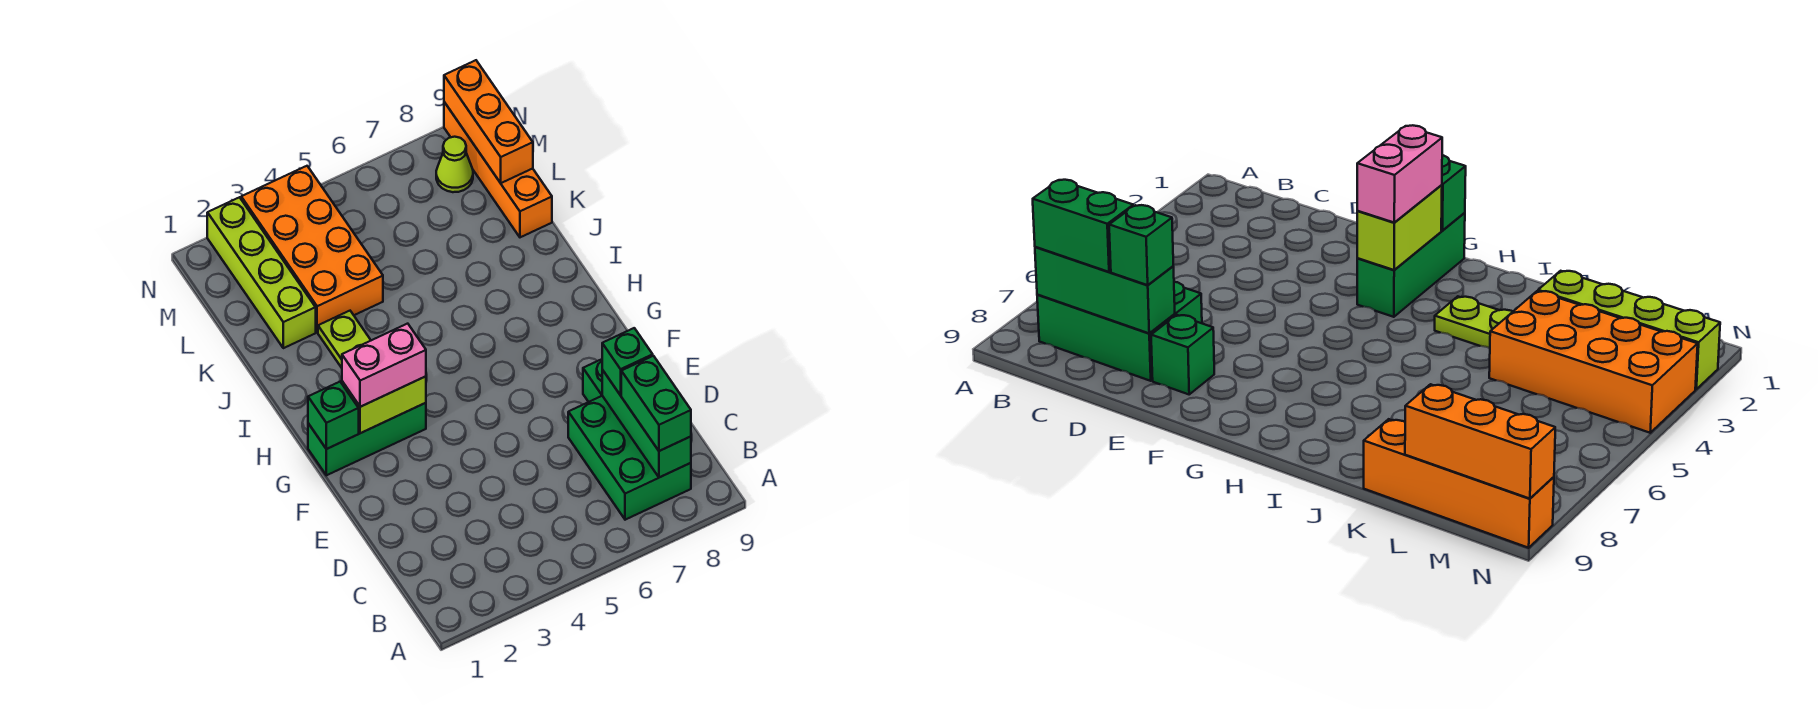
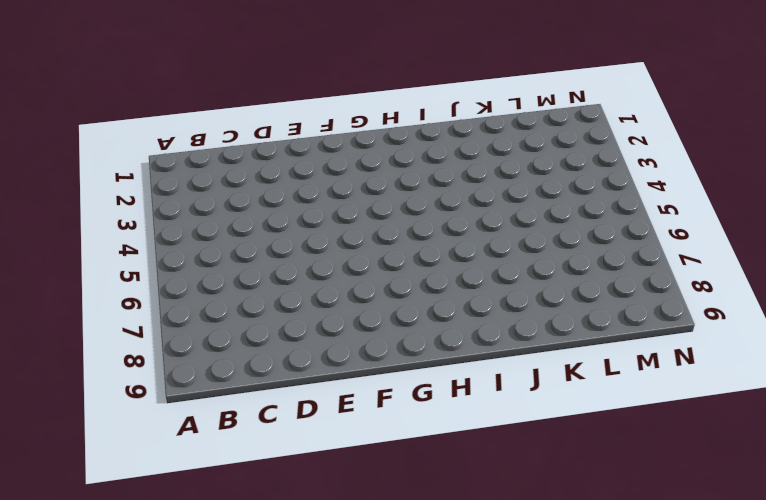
none -> green brick B7:D8 level 1
none -> green brick E8 level 1
none -> green brick G1:G3 level 1

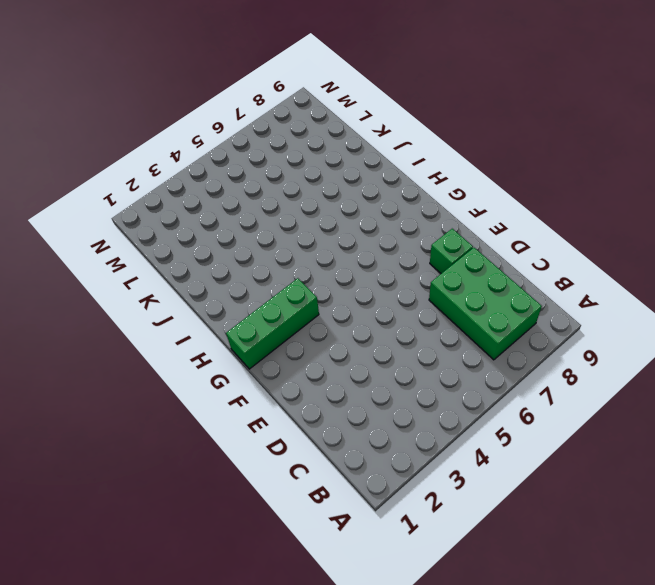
none -> lime plate I3:J3 level 1
none -> lime brick K2:N2 level 1
none -> orange brick K3:N4 level 1

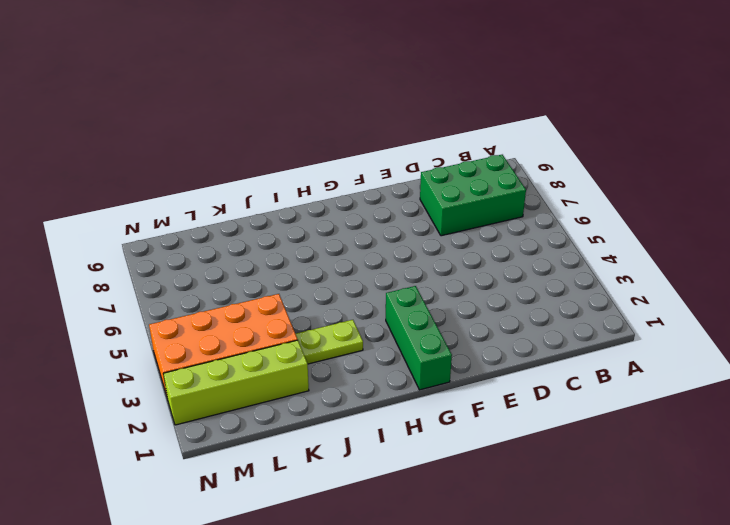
none -> green brick E8 level 1
none -> orange brick K9:N9 level 1
none -> lime cone M8 level 1

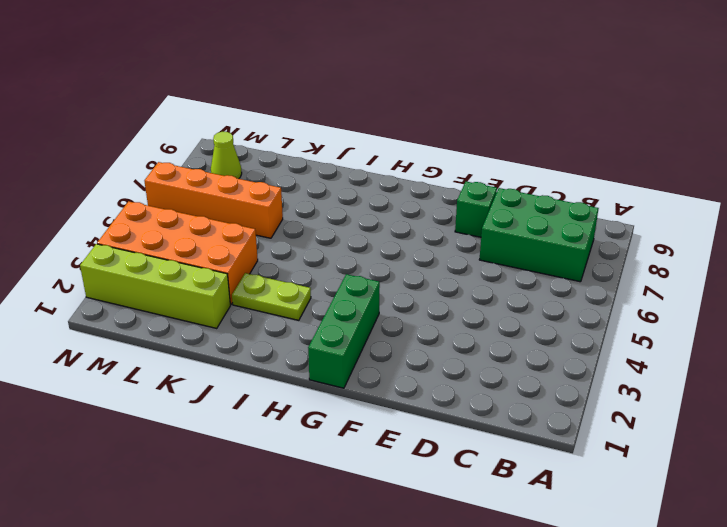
orange brick K6:N6 level 1 -> orange brick K9:N9 level 1
none -> green brick B8:D8 level 2
none -> green brick G1 level 2
none -> lime brick G2:G3 level 2

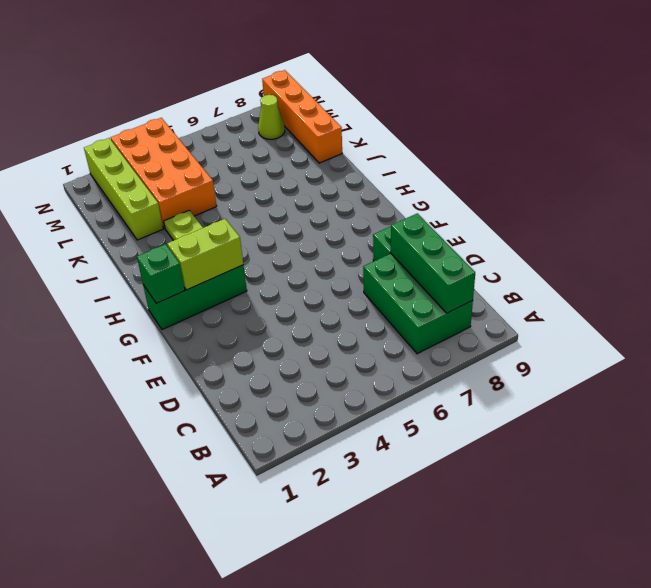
none -> orange brick L9:N9 level 2
none -> green brick B8:C8 level 3
none -> green brick D8 level 3

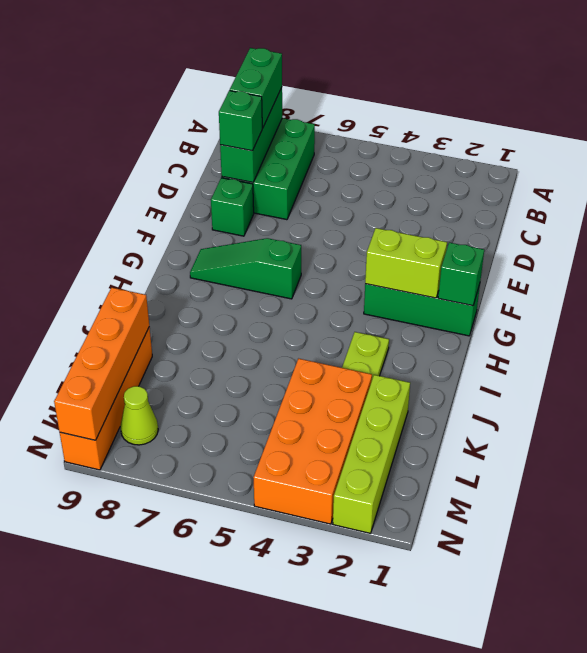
green slope G6:G8 level 1 top 6 -> none
orange brick K9:N9 level 2 -> orange brick L9:N9 level 2
none -> pink brick G2:G3 level 3

